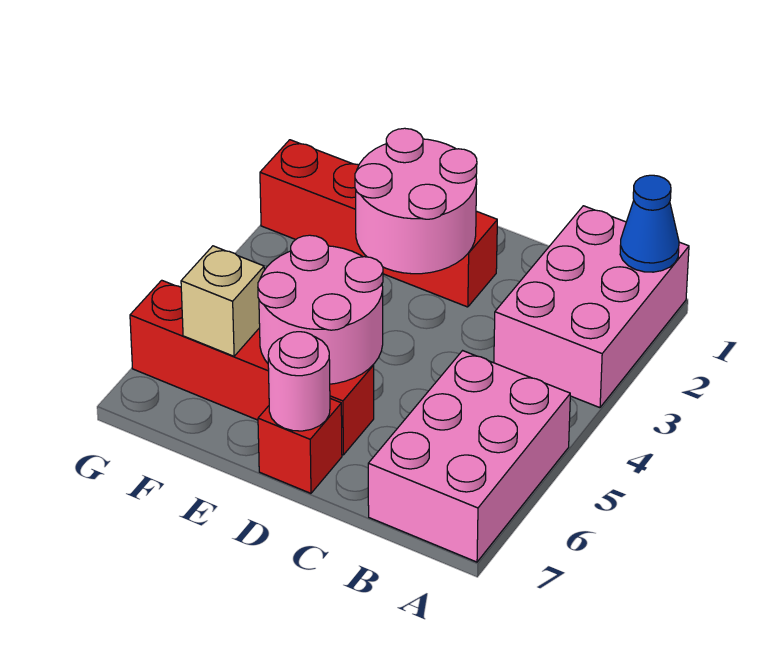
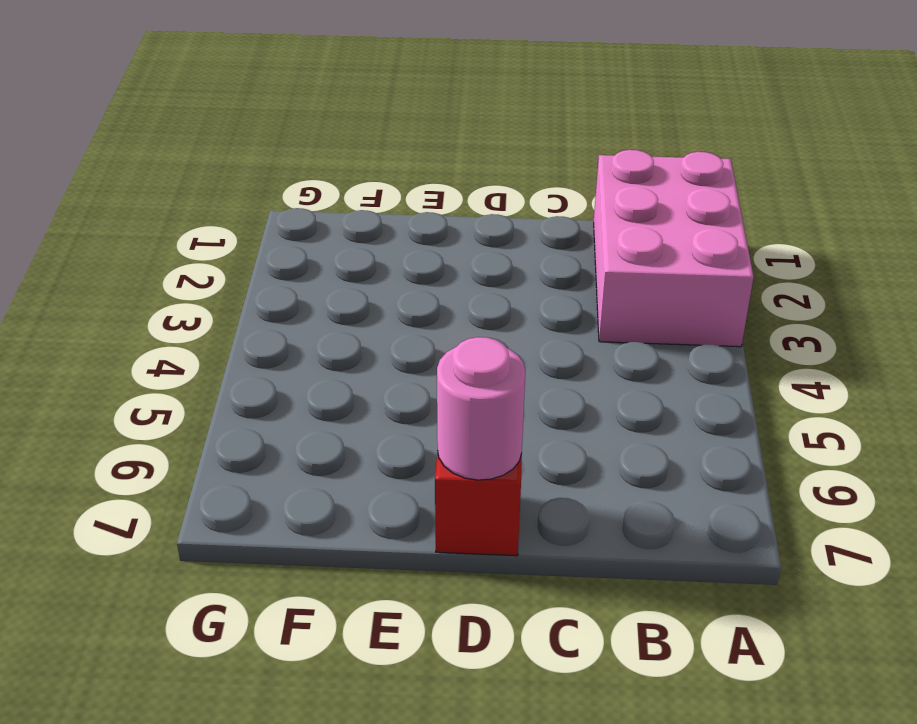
none -> pink brick A5:B7 level 1
none -> red brick D2:G2 level 1

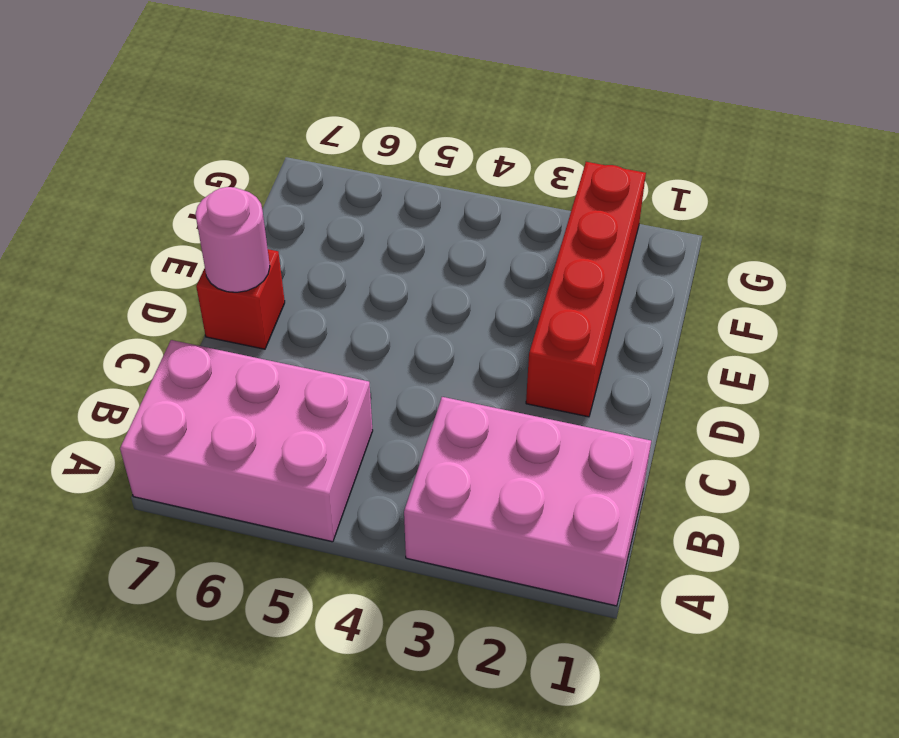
none -> red brick D6:G6 level 1
none -> blue cone A1 level 2

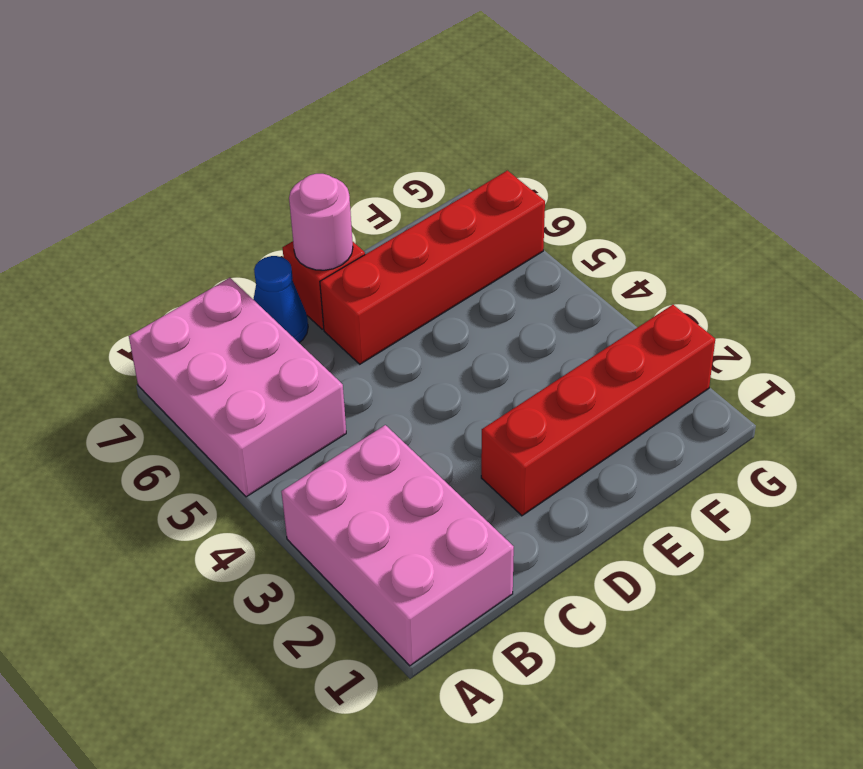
blue cone C7 level 1 -> blue cone A1 level 2
none -> pink round brick D2:E3 level 2
none -> pink round brick D5:E6 level 2

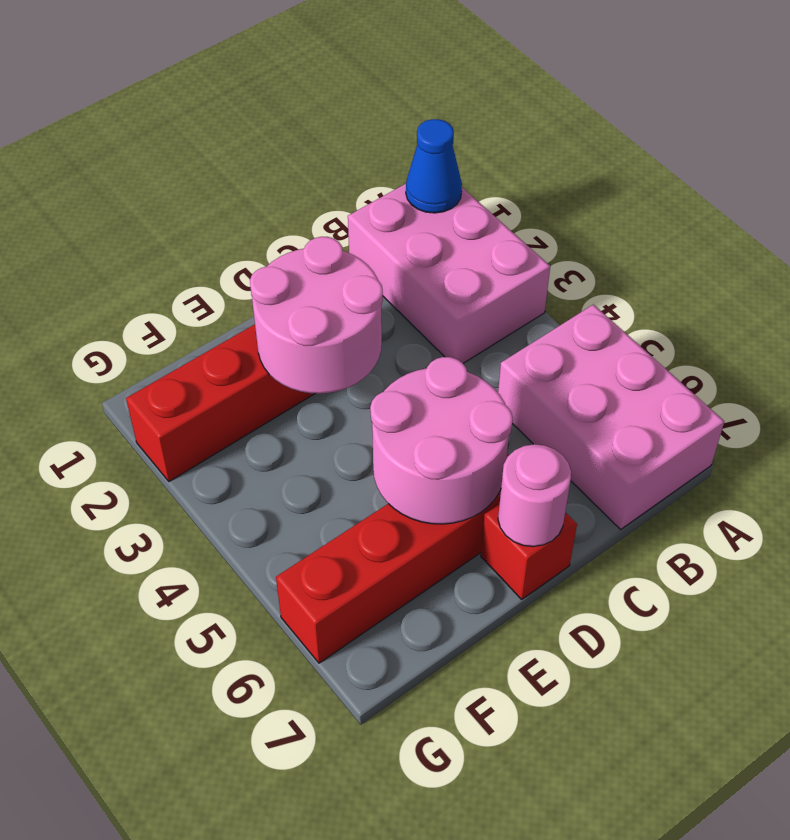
none -> tan brick F6 level 2

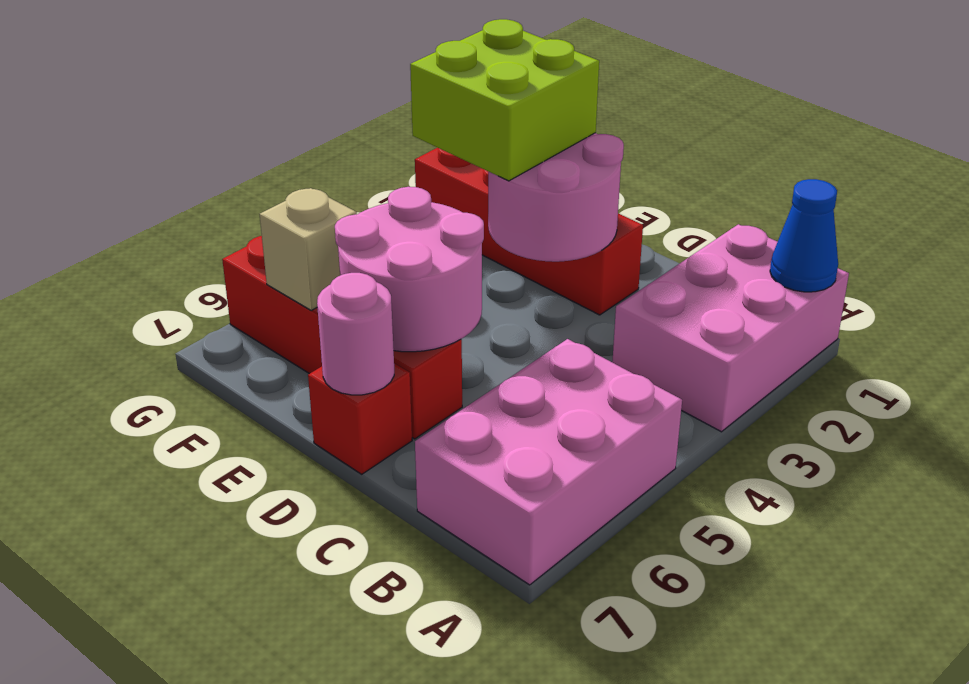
lime brick E2:F3 level 3 -> none

